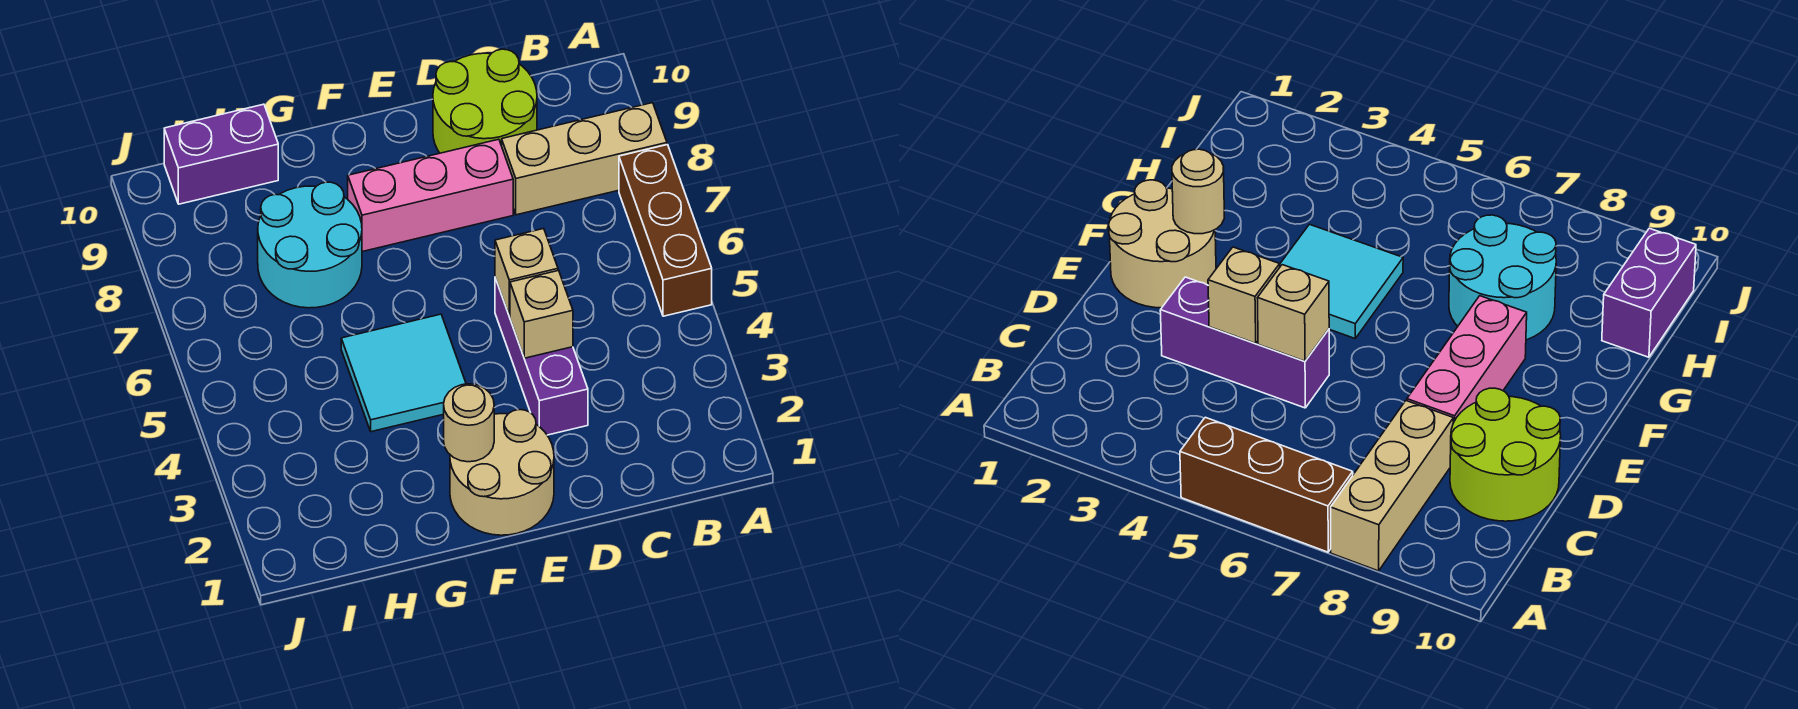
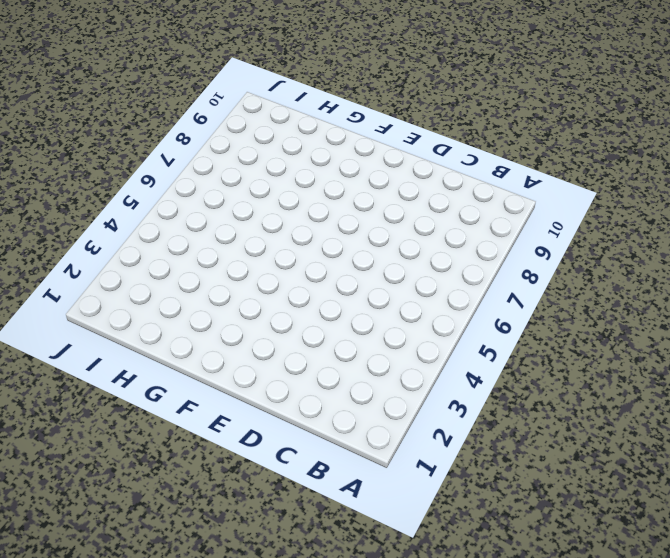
none -> brown brick A5:A7 level 1
none -> tan brick A8:C8 level 1
none -> lime round brick C9:D10 level 1

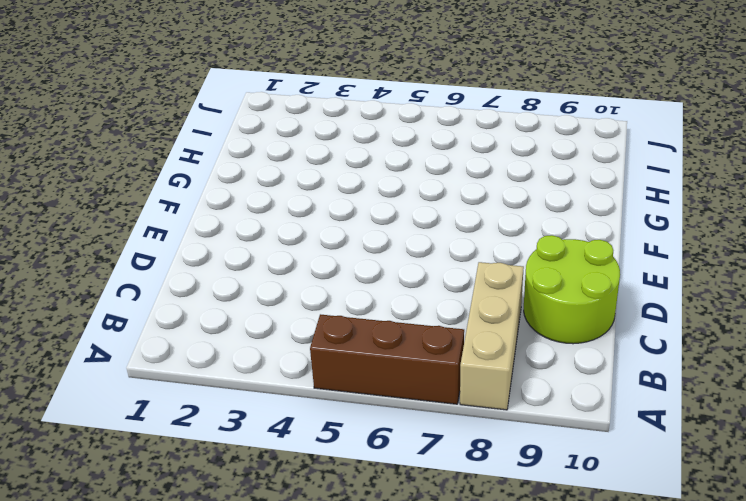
none -> purple brick D3:D5 level 1
none -> pink brick D8:F8 level 1
none -> tan round brick E1:F2 level 1

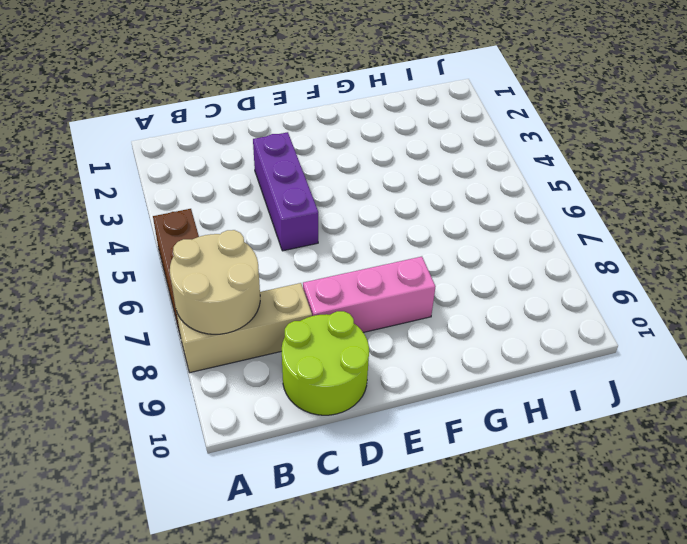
tan round brick A7:B8 level 2 -> tan round brick E1:F2 level 1
none -> cyan tile F4:G5 level 1
none -> cyan round brick G7:H8 level 1
none -> purple brick H10:I10 level 1

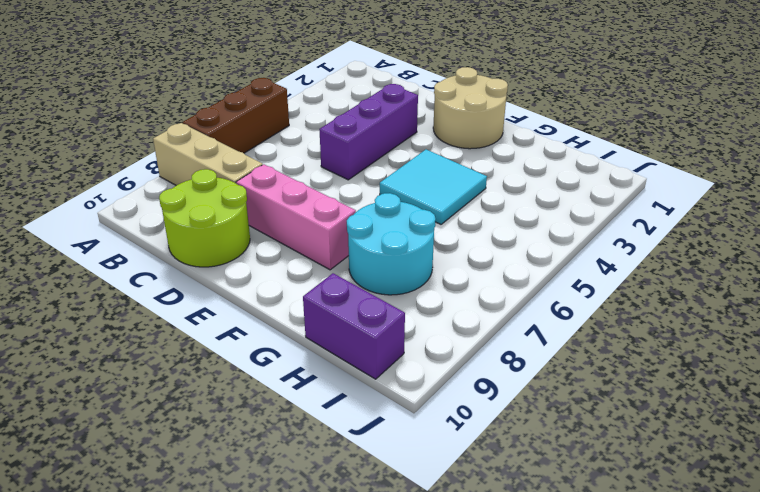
none -> tan brick D4 level 2
none -> tan brick D5 level 2
none -> tan round brick F2 level 2

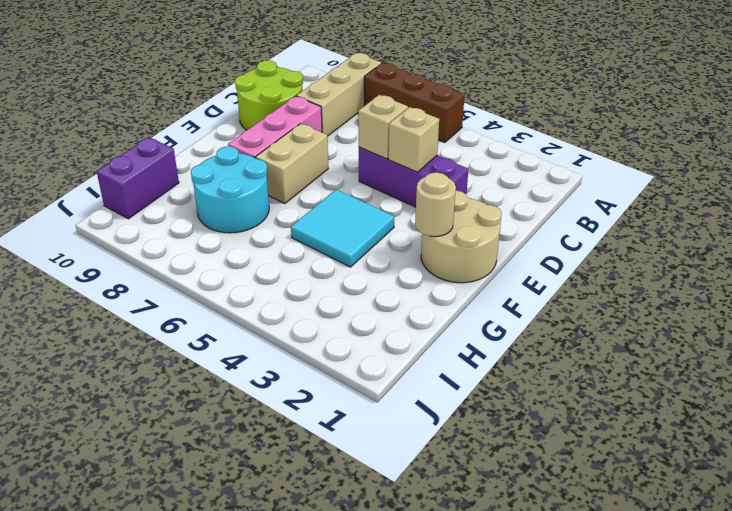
tan brick E7:F7 level 1 -> none

